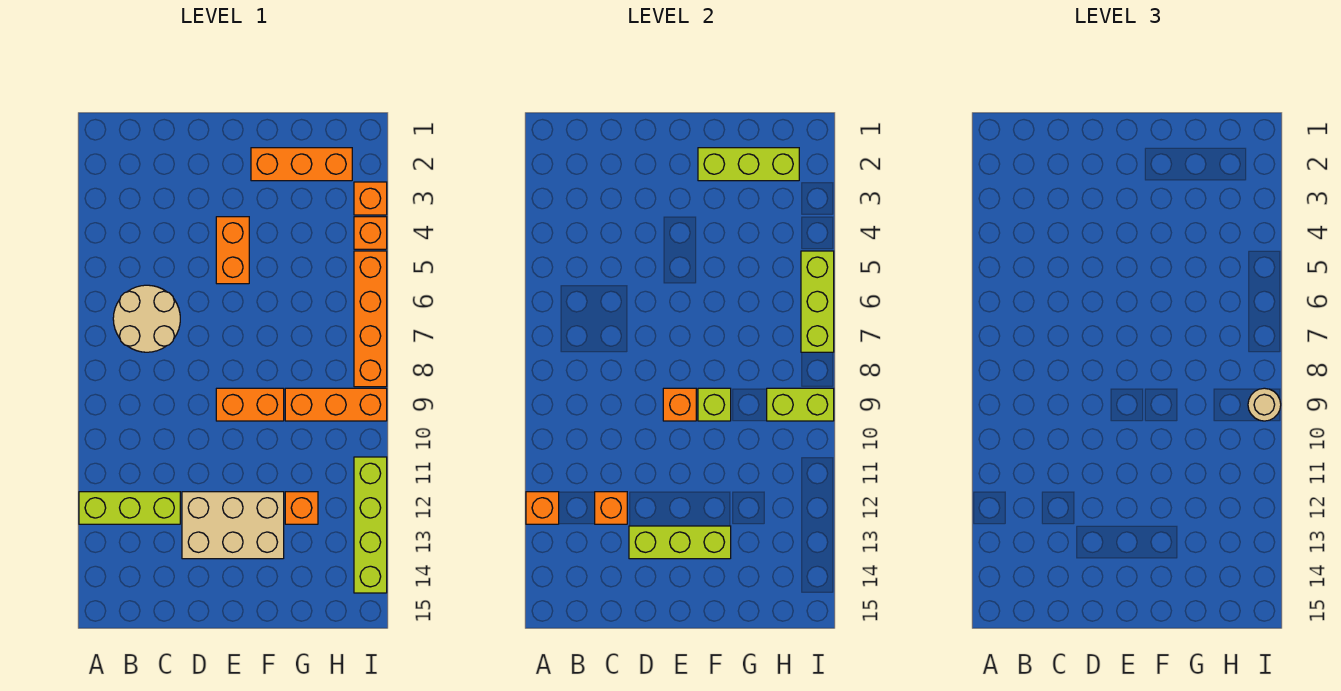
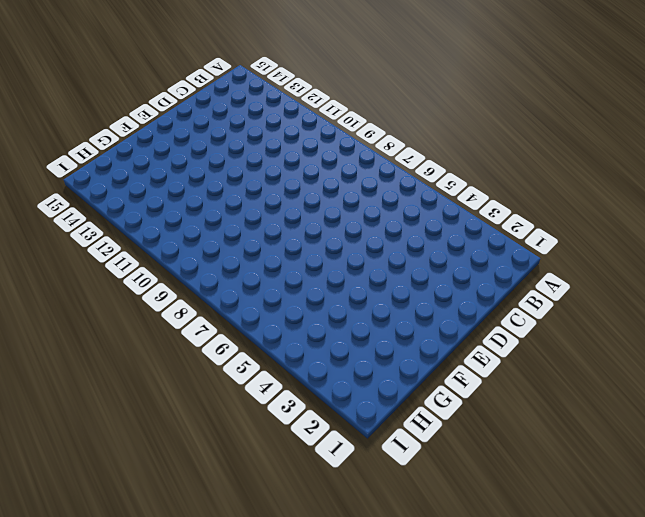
none -> lime brick A12:C12 level 1
none -> tan round brick B6:C7 level 1
none -> tan brick D12:F13 level 1

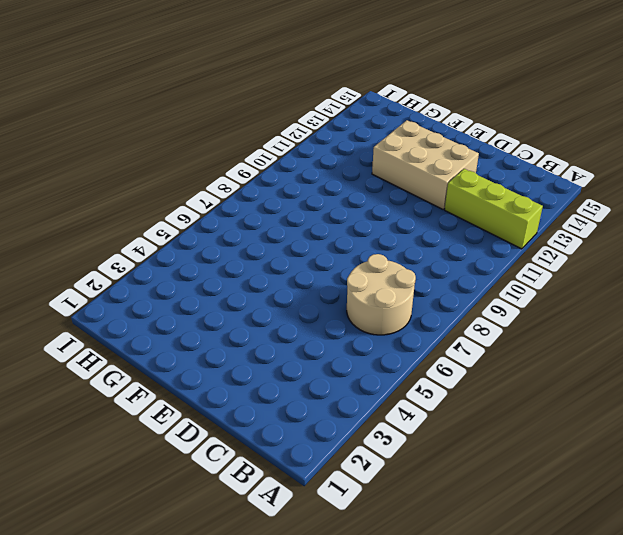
none -> orange brick E4:E5 level 1
none -> orange brick E9:F9 level 1
none -> orange brick F2:H2 level 1

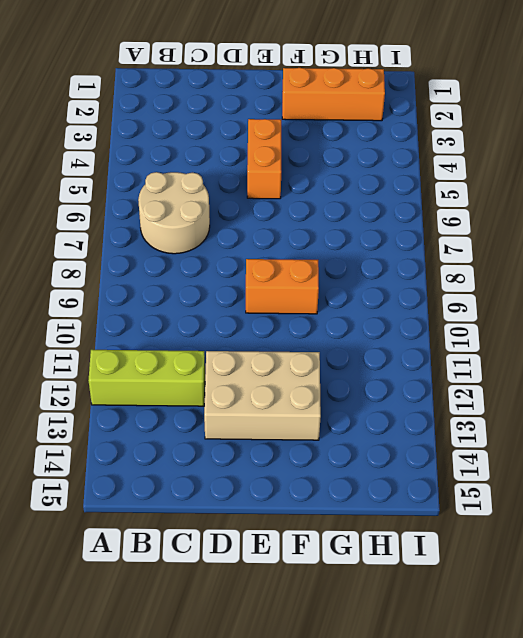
none -> orange brick G9:I9 level 1
none -> orange brick G12 level 1
none -> orange brick I3 level 1

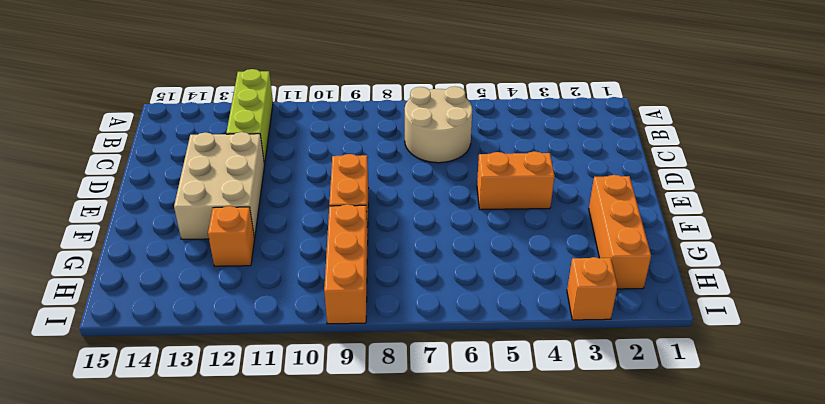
none -> orange brick I4 level 1
none -> orange brick I5:I8 level 1
none -> lime brick I11:I14 level 1

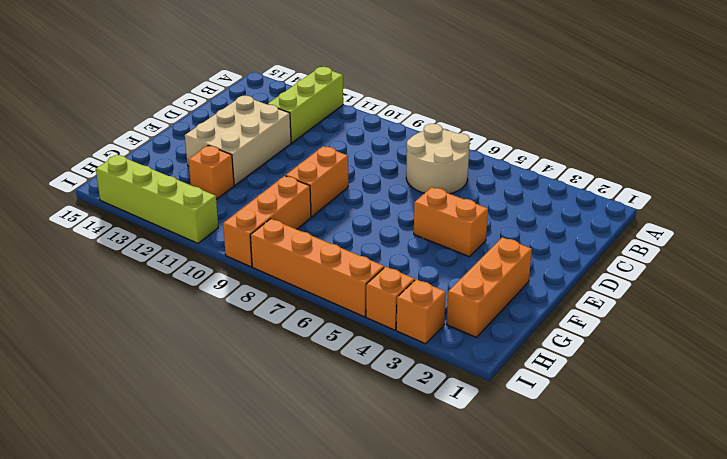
none -> orange brick A12 level 2
none -> orange brick C12 level 2
none -> lime brick D13:F13 level 2

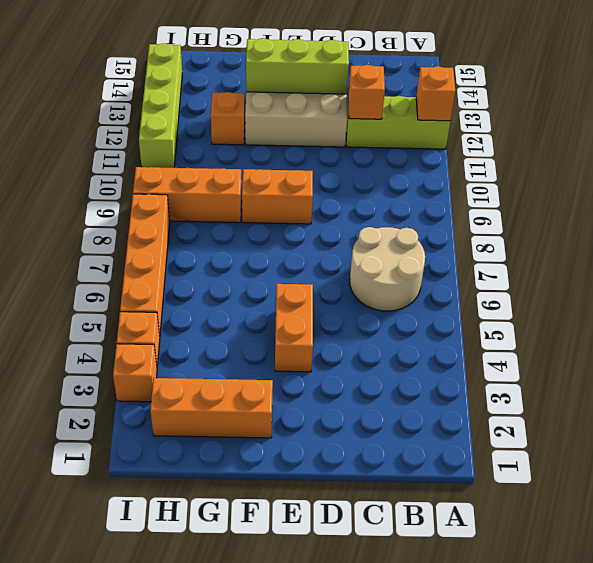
none -> orange brick E9 level 2
none -> lime brick F2:H2 level 2
none -> lime brick F9 level 2

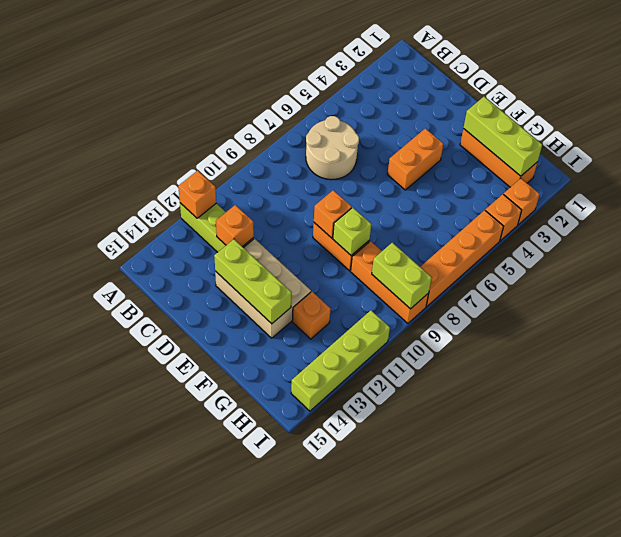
none -> lime brick I5:I7 level 2
none -> tan round brick I9 level 3

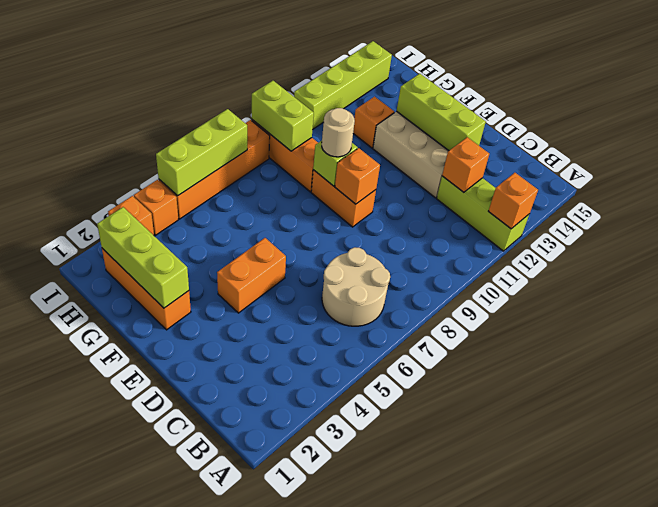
tan round brick F9 level 3 -> tan round brick I9 level 3

